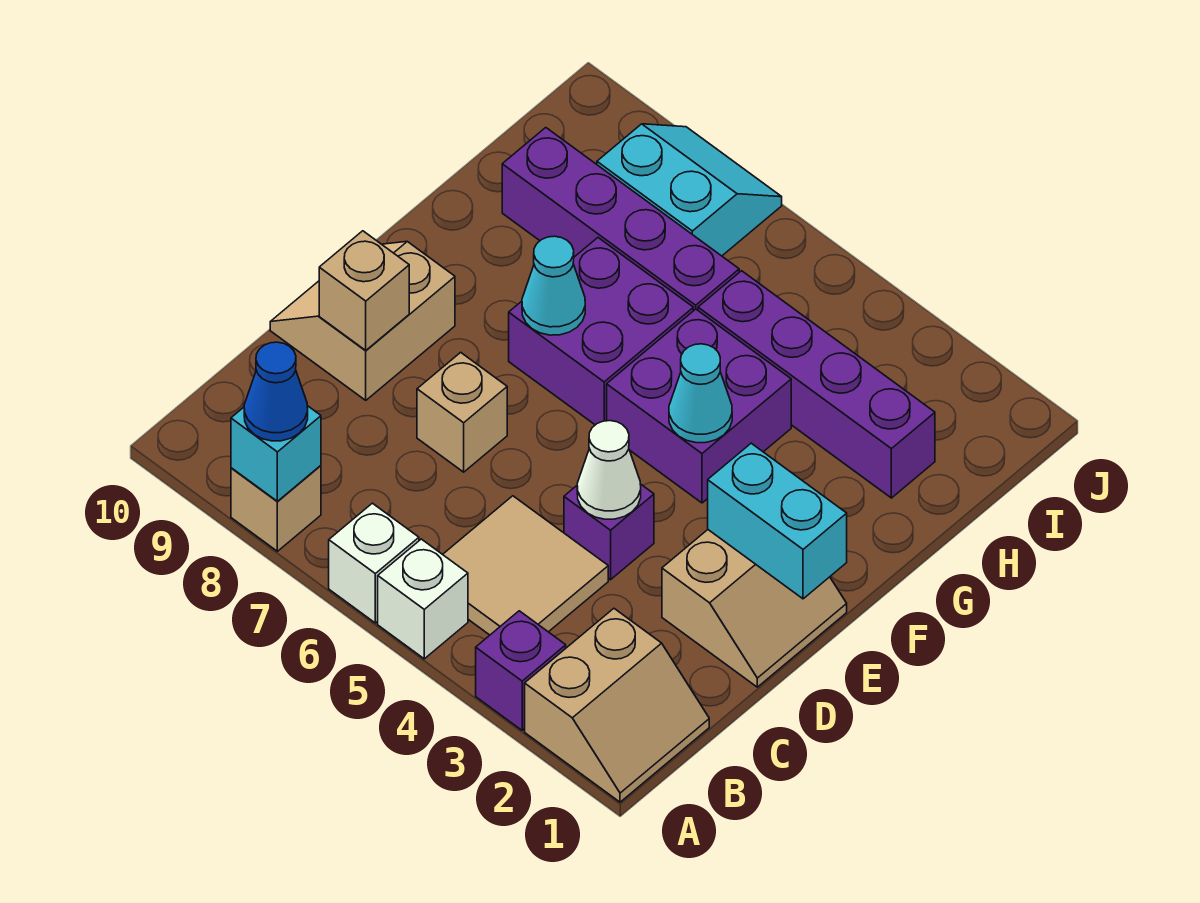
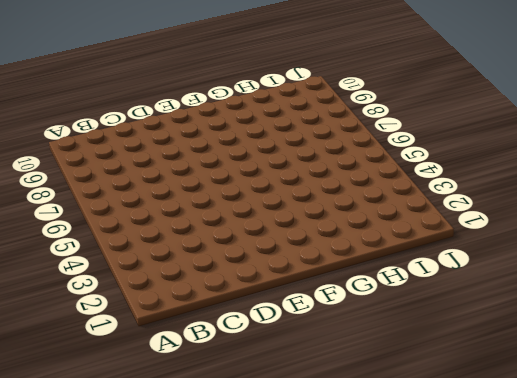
none -> tan slope A1:B2 level 1 top 2
none -> purple brick A3 level 1
none -> white brick A5 level 1

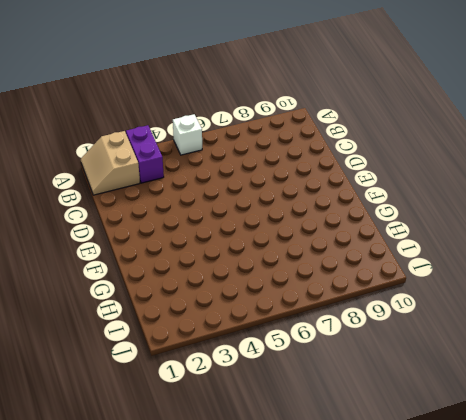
purple brick A3:B3 level 1 -> purple brick A3 level 1
none -> white brick A6 level 1
none -> tan brick A8 level 1
none -> tan tile B4:C5 level 1

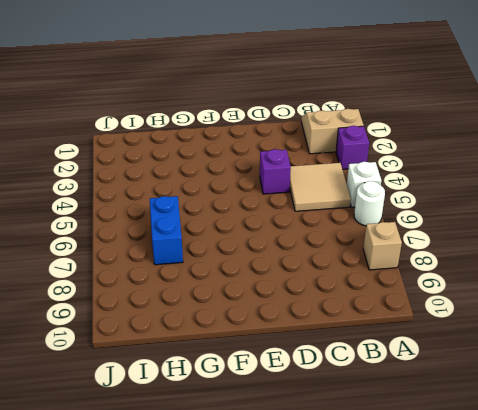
white round brick A6 level 1 -> white brick A6 level 1
blue brick H6:H7 level 1 -> purple brick H6:H9 level 1
none -> tan slope D1:E2 level 1 top 2
none -> tan brick D7 level 1
none -> tan slope D9:E10 level 1 top 9

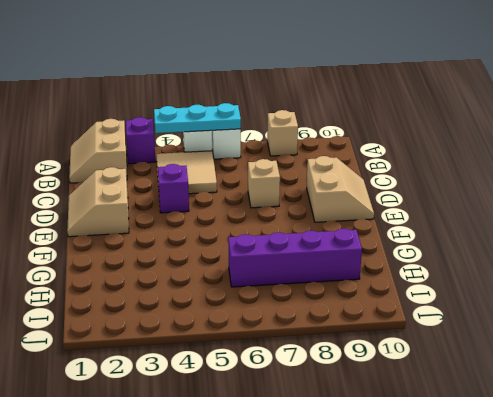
cyan plate A4:A6 level 2 -> none
none -> purple brick F4:G5 level 1
none -> purple brick F6:G7 level 1
none -> purple brick H2:H5 level 1

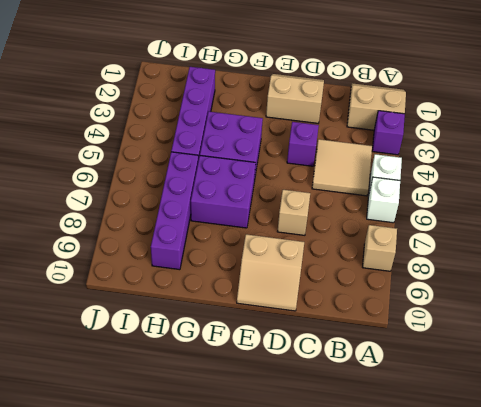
none -> cyan slope I7:J8 level 1 top I
none -> cyan brick A8 level 2
none -> white cone D4 level 2

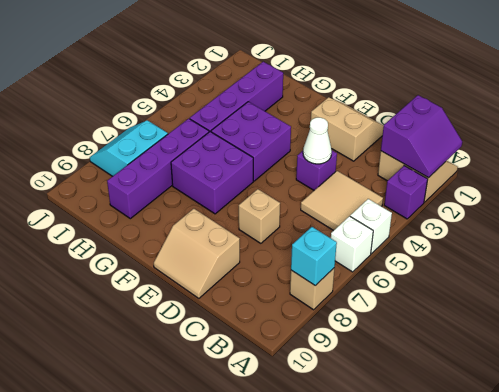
purple slope A1:B2 level 2 top B -> none
none -> tan brick D9 level 2
none -> cyan brick E1:E2 level 2
none -> cyan cone F4 level 2

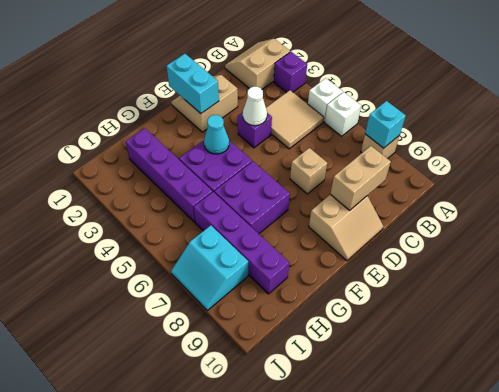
tan brick C9:D9 level 2 -> tan brick D9 level 2
none -> cyan cone F7 level 2
none -> blue cone A8 level 3

